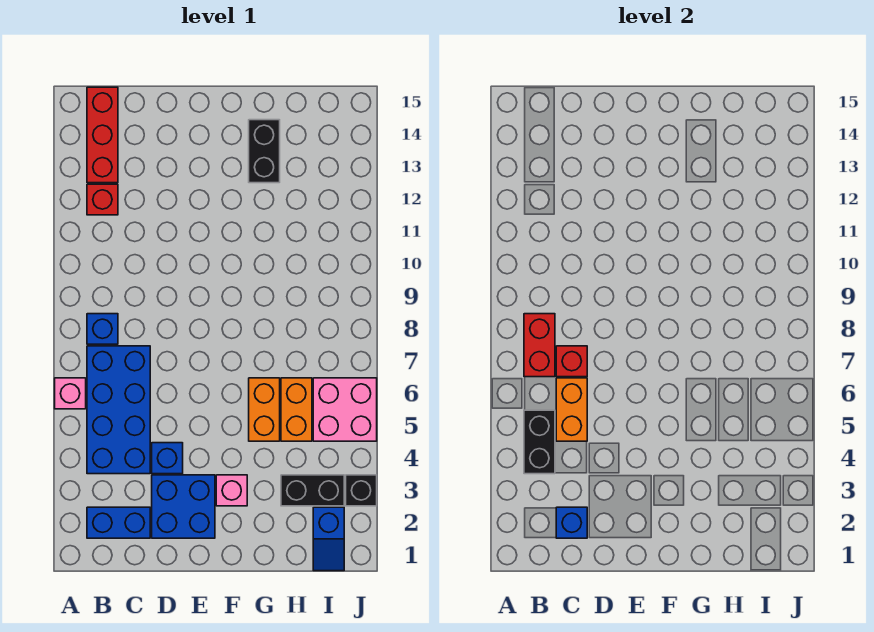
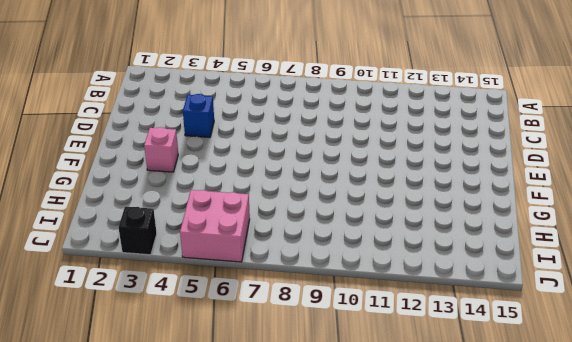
none -> pink brick A6 level 1
none -> blue brick B2:C2 level 1
none -> blue brick B4:C7 level 1

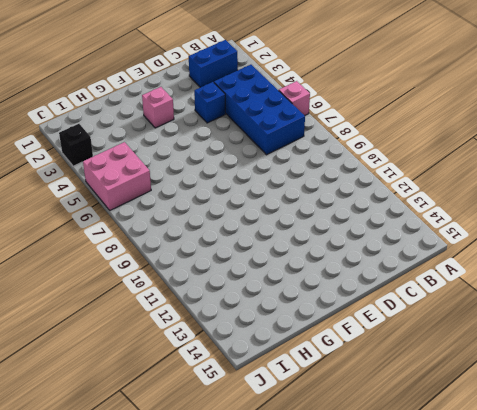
none -> blue brick B8 level 1
none -> red brick B12 level 1
none -> red brick B13:B15 level 1

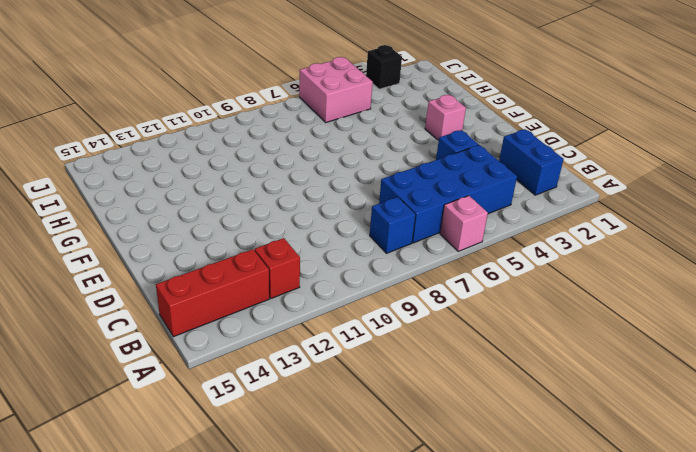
none -> blue brick D2:E3 level 1
none -> orange brick G5:G6 level 1
none -> black brick G13:G14 level 1

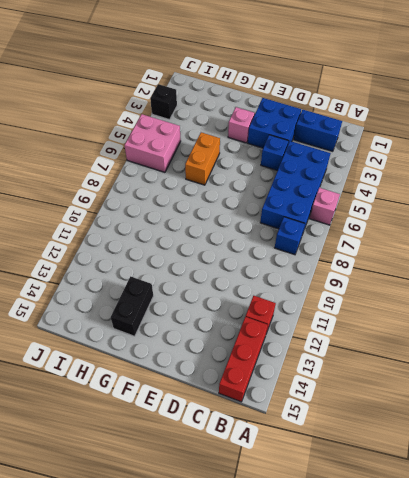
none -> black brick H3:I3 level 1
none -> orange brick H5:H6 level 1
none -> blue slope I1:I2 level 1 top 2

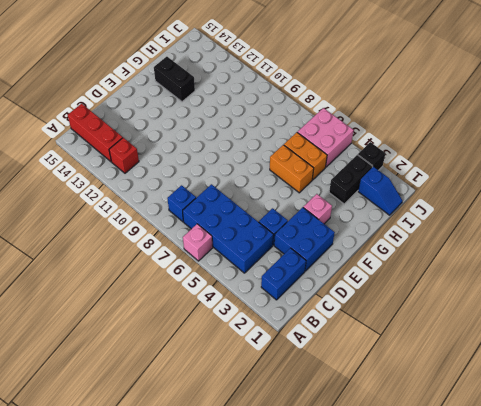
none -> black brick B4:B5 level 2
none -> red brick B7:B8 level 2
none -> blue brick C2 level 2

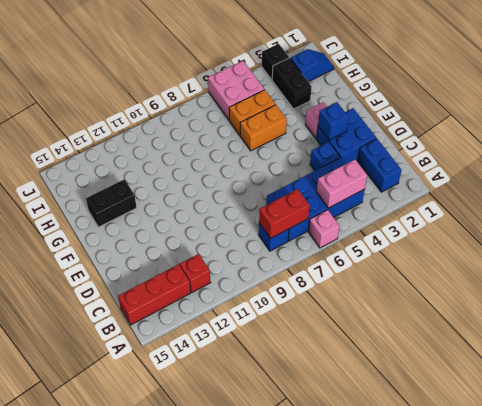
pink brick B4:B5 level 2 -> black brick B4:B5 level 2
blue brick E3 level 2 -> blue brick C2 level 2
none -> orange brick C5:C6 level 2
none -> red brick C7 level 2

